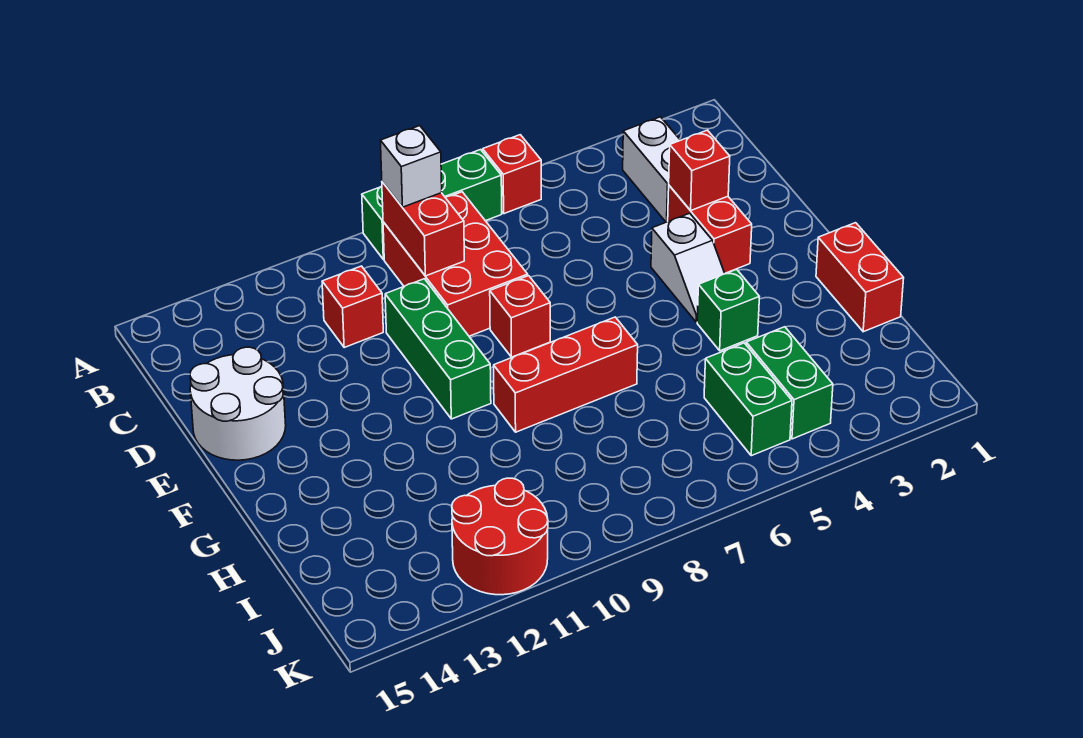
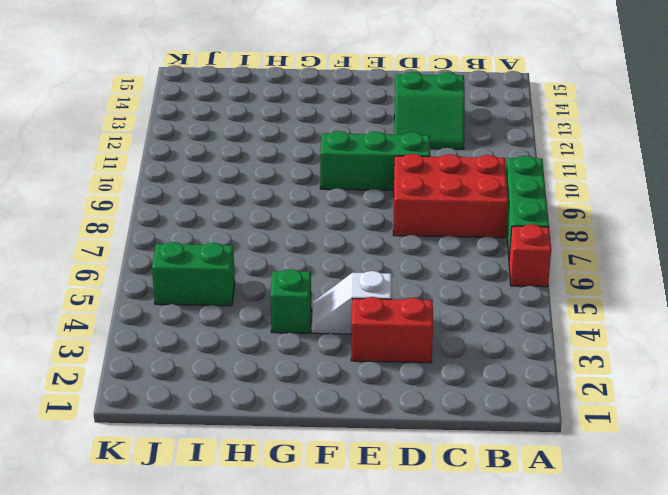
green slope C12:D13 level 1 top 13 -> none
none -> white brick B3:C3 level 1
none -> red brick C11 level 1
none -> white round brick D14:E15 level 1

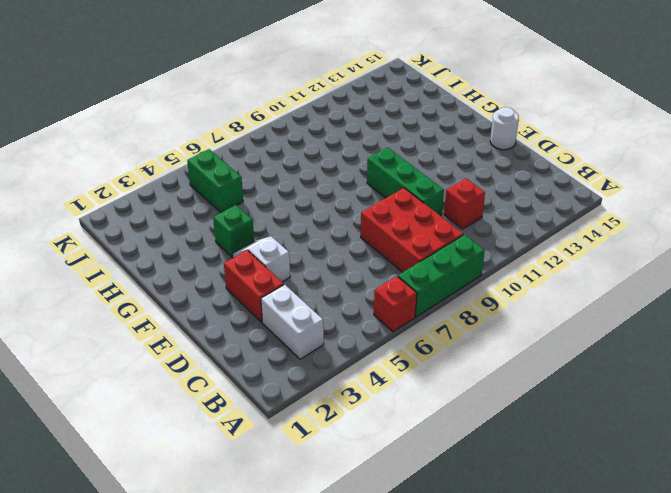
white round brick E15 level 1 -> white round brick D14:E15 level 1
none -> red brick E8 level 1
none -> red brick G1:H1 level 1
none -> red brick G7:G9 level 1

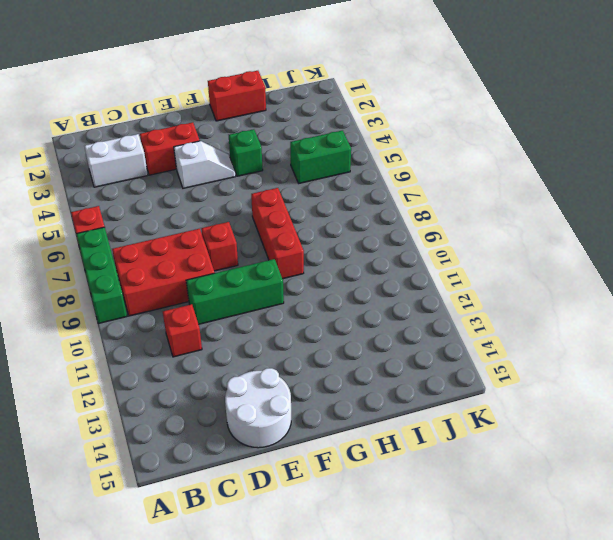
none -> green brick I4:J4 level 1
none -> red round brick J11:K12 level 1
none -> red brick B9:C9 level 2

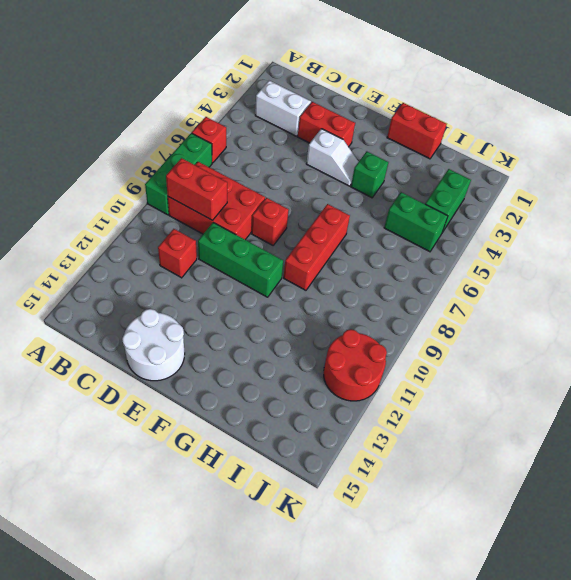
green brick J3:J4 level 1 -> green brick I4:J4 level 1
none -> red brick D3 level 2
none -> white brick B9 level 3

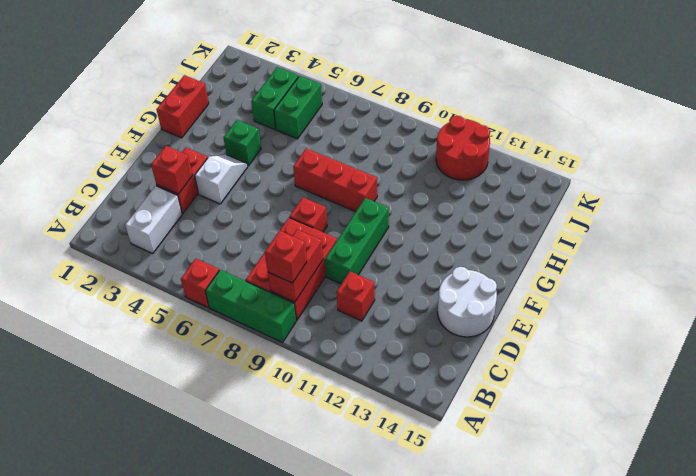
red brick B9 level 3 -> white brick B9 level 3

